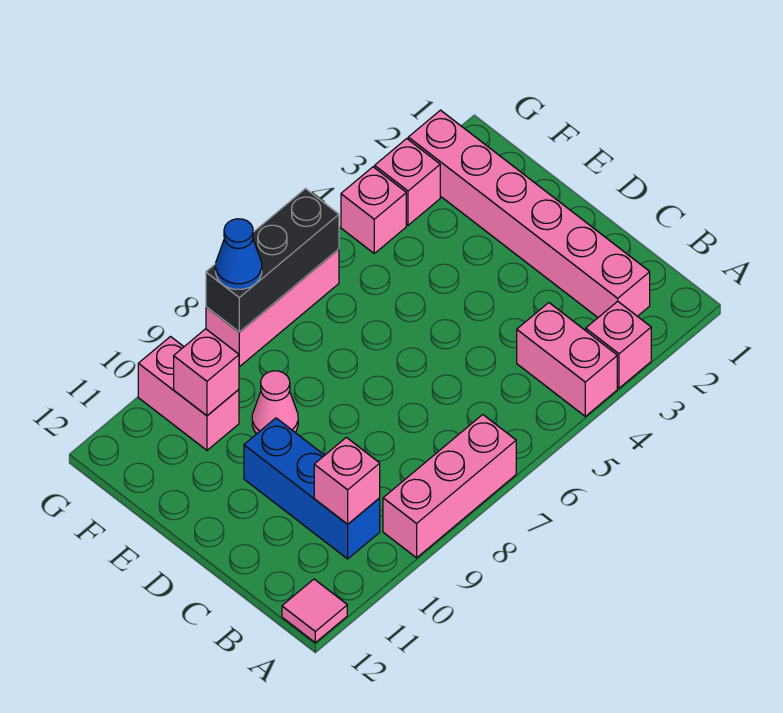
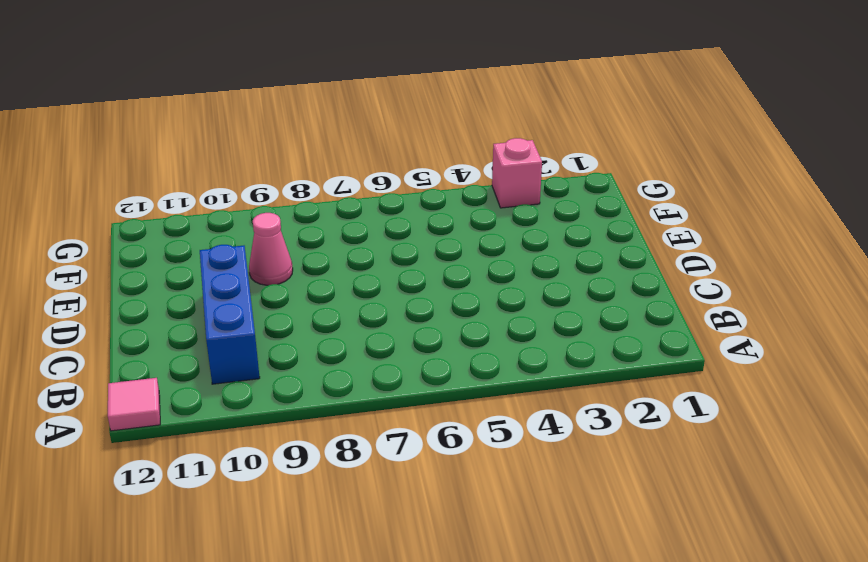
none -> pink brick A3 level 1
none -> pink brick A4:B4 level 1
none -> pink brick A7:A9 level 1

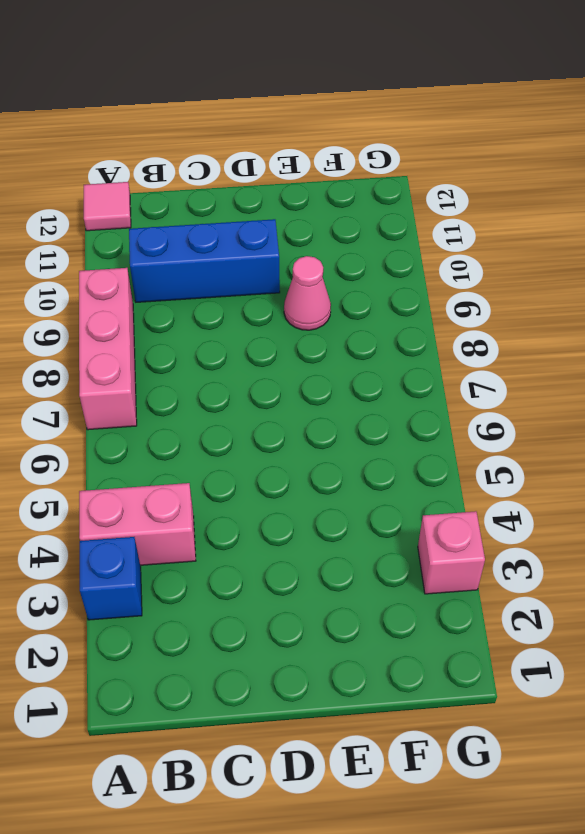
blue brick A3 level 1 -> pink brick A3 level 1
none -> pink brick B2:G2 level 1
none -> pink brick F10:G10 level 1
none -> pink brick G4 level 1

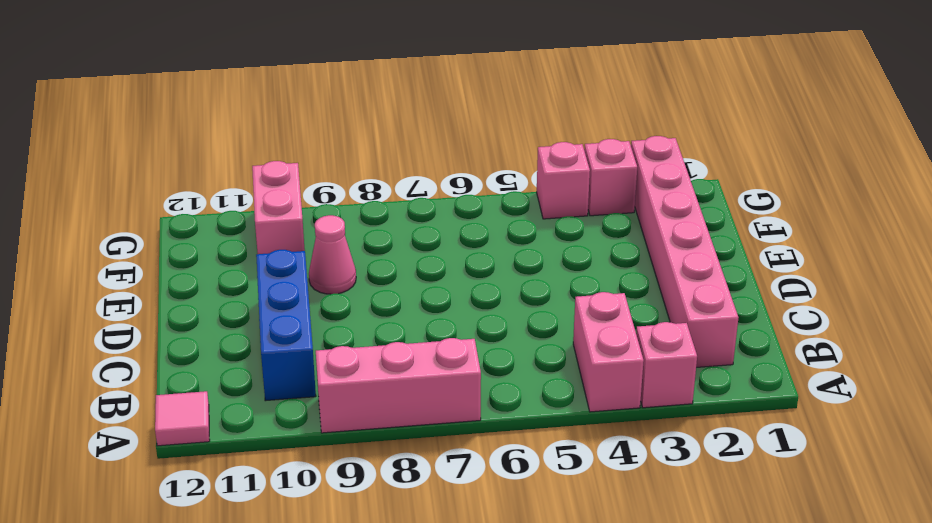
none -> pink brick G6:G8 level 1
none -> pink brick B10 level 2
none -> pink brick F10 level 2

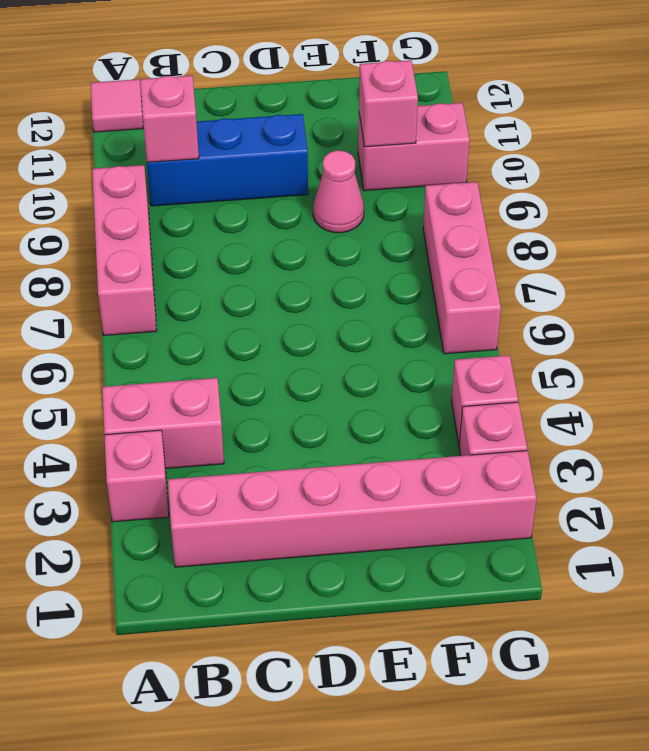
none -> black brick G6:G8 level 2
none -> blue cone G8 level 3

